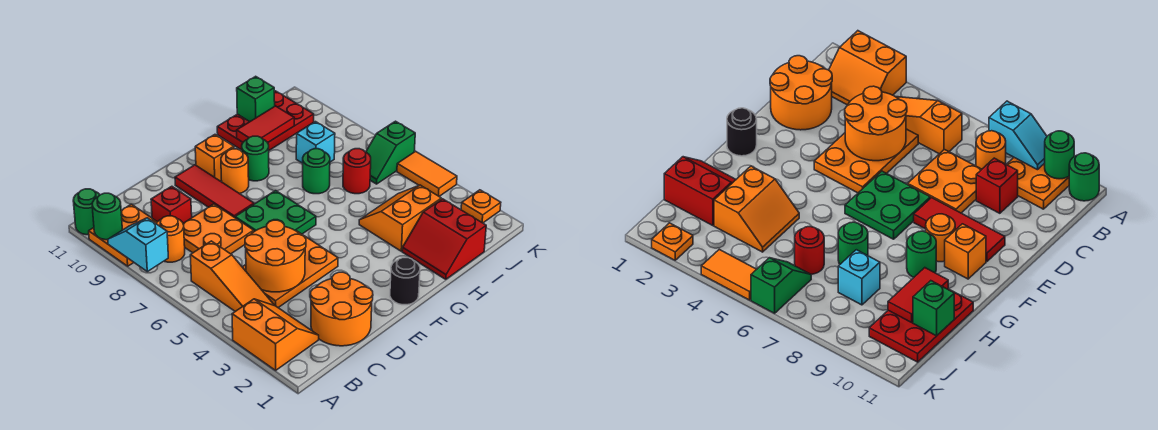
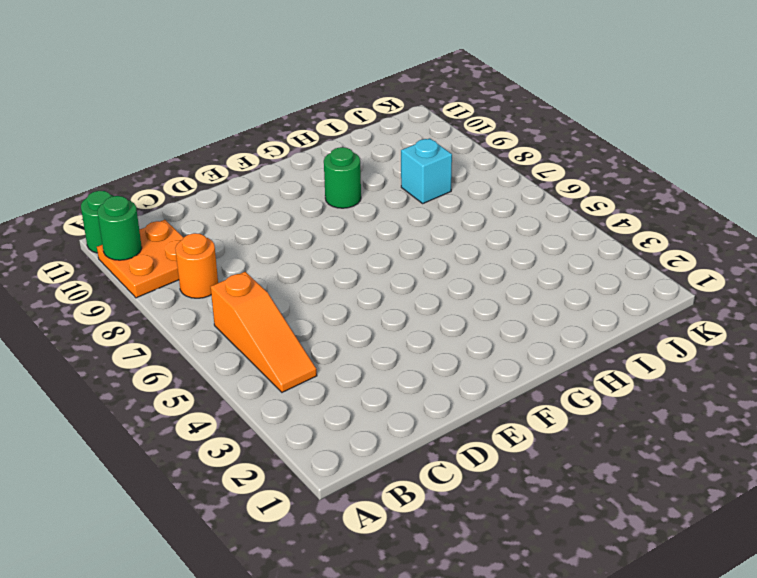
none -> orange slope A2:B3 level 1 top A
none -> orange round brick C1:D2 level 1
none -> orange plate C4:E5 level 1

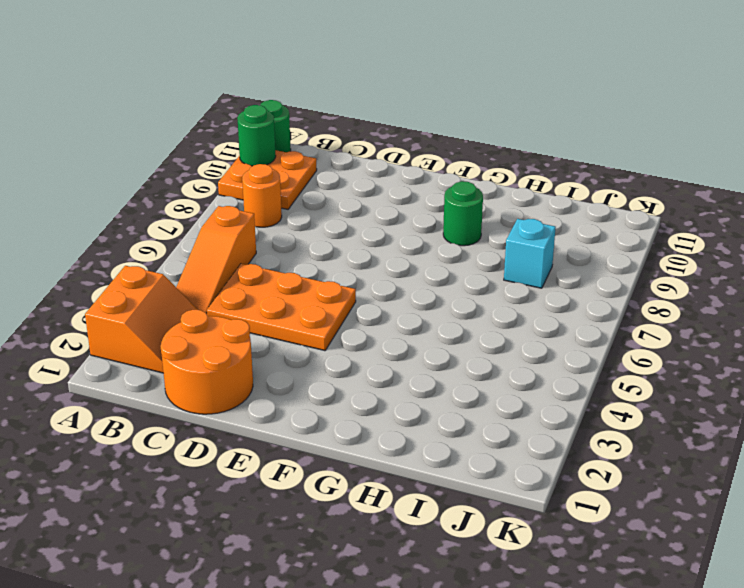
none -> orange plate C7:D8 level 1
none -> red brick C9 level 1
none -> green plate E6:F7 level 1

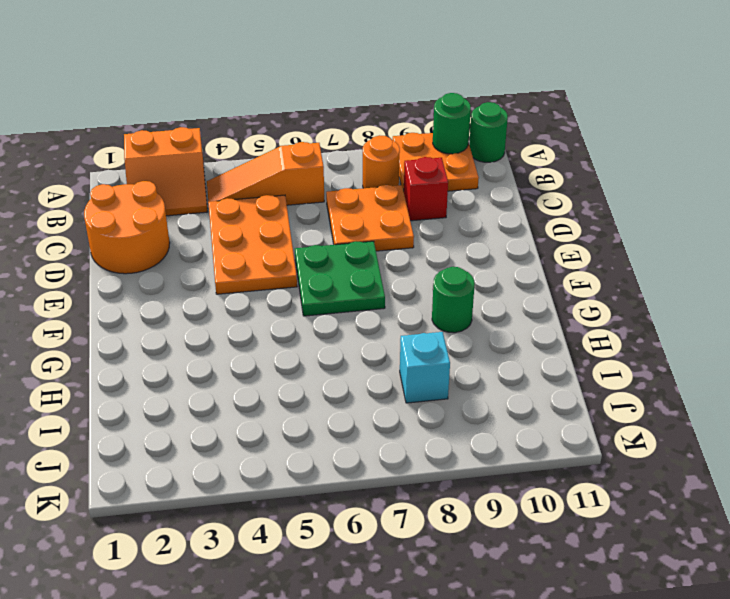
none -> red tile E8:E10 level 1
none -> black round brick F1 level 1
none -> orange round brick F9 level 1

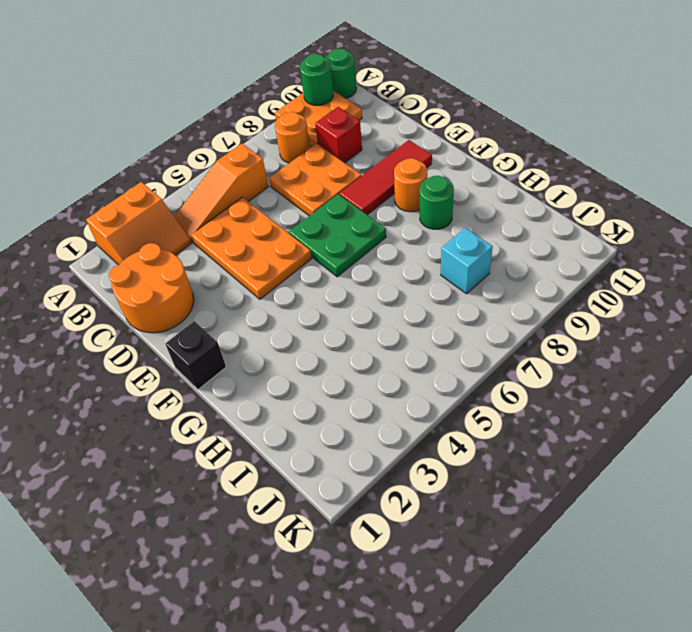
black brick F1 level 1 -> black round brick F1 level 1
none -> orange brick F10 level 1
none -> red slope H1:I2 level 1 top I
none -> orange slope H3:I4 level 1 top 3

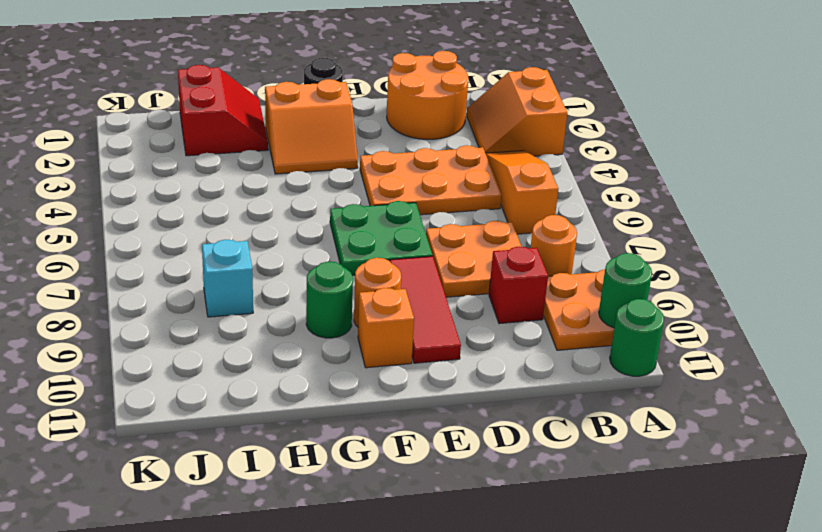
orange slope F2:G3 level 1 top 2 -> orange slope H3:I4 level 1 top 3
none -> green round brick H7 level 1
none -> red plate H10:J11 level 1
none -> red round brick I6 level 1

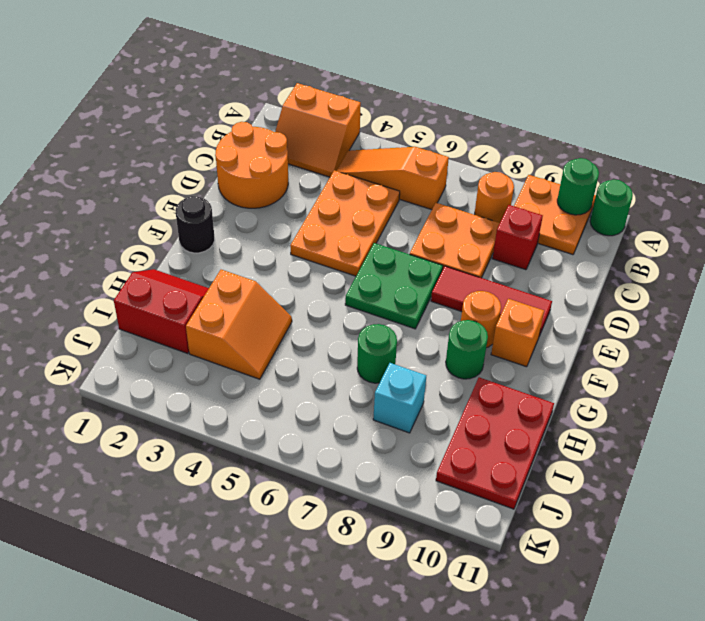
none -> red round brick I6 level 1
none -> green slope J6:K6 level 1 top K
none -> orange plate K2 level 1

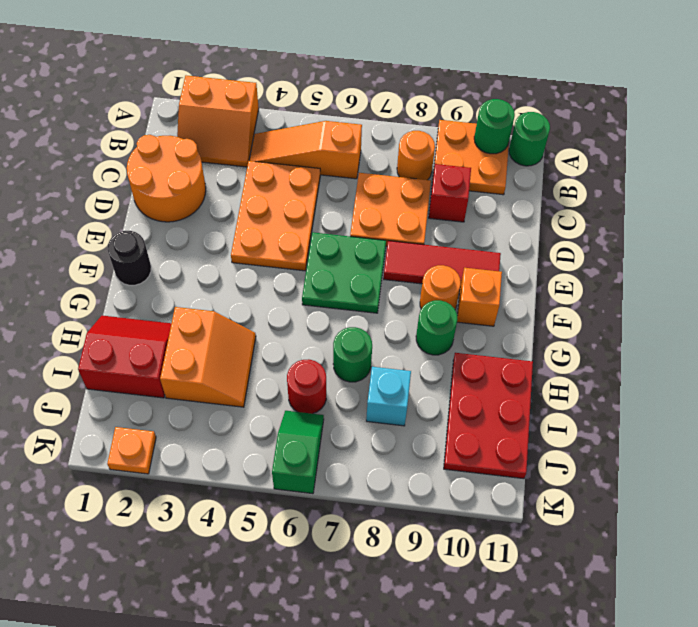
none -> orange tile K4:K5 level 1
none -> cyan slope A8:A9 level 2 top 8
none -> orange round brick C4:D5 level 2

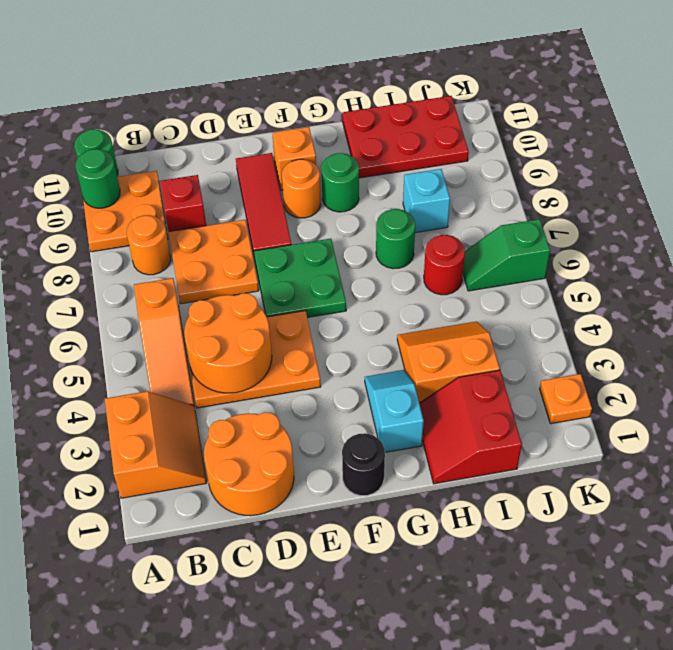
cyan slope G2:G3 level 1 top 2 -> cyan slope A8:A9 level 2 top 8
none -> orange tile K4:K5 level 1
none -> red tile H10:I10 level 2
none -> green brick I11 level 2

